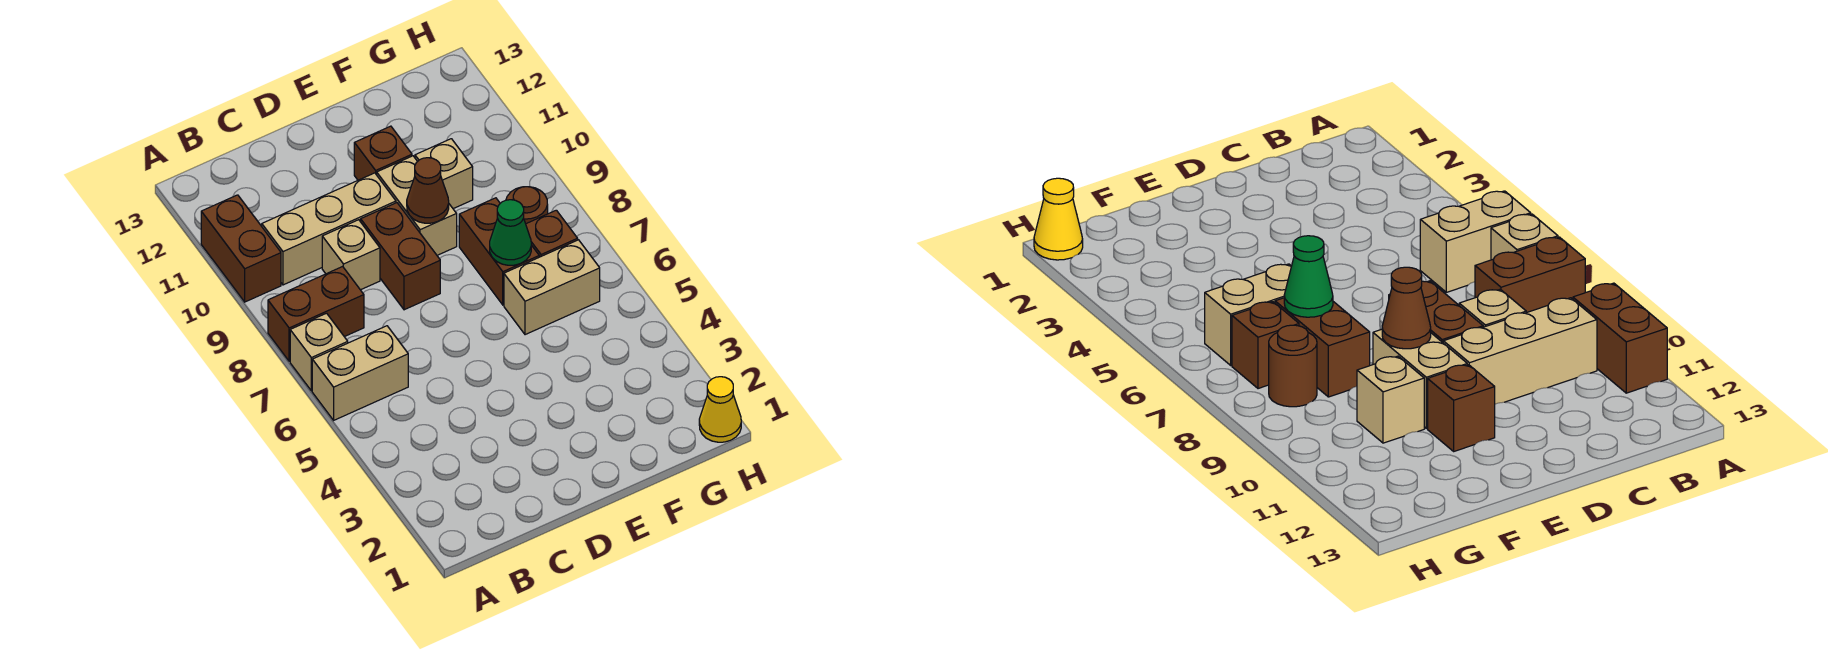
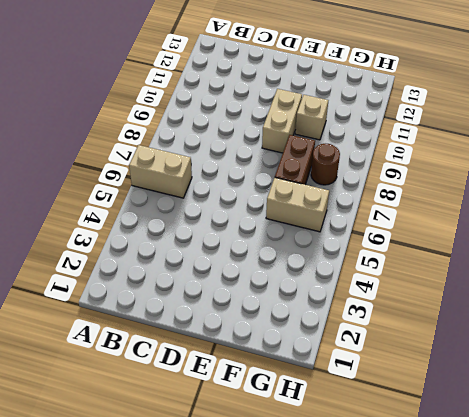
none -> tan brick A7 level 1
none -> brown brick A8:B8 level 1
none -> brown brick A10:A11 level 1

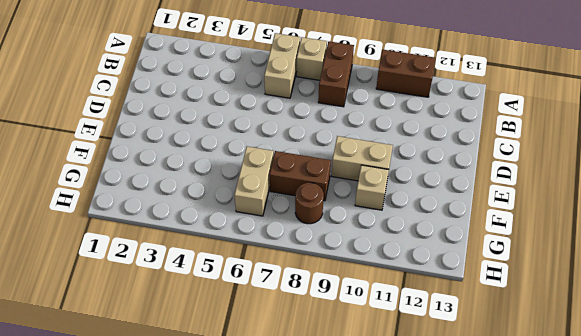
none -> tan brick B10:D10 level 1
none -> tan brick C9 level 1
none -> brown brick D8:D9 level 1

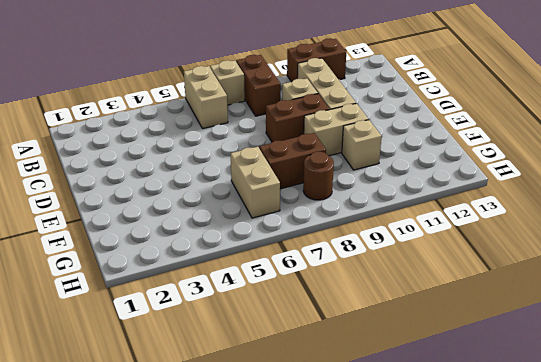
none -> brown brick E11 level 1
none -> brown brick G7 level 1
none -> yellow cone H1 level 1

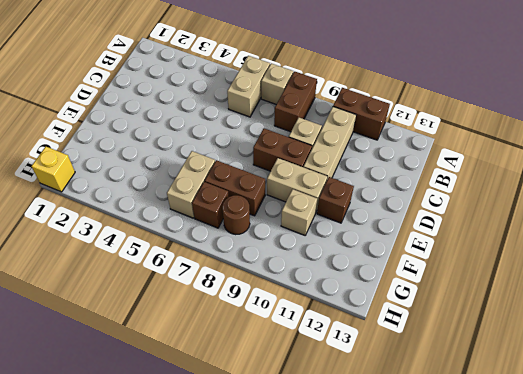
yellow brick H1 level 1 -> yellow cone H1 level 1
none -> brown cone E9 level 2
none -> green cone F7 level 2

